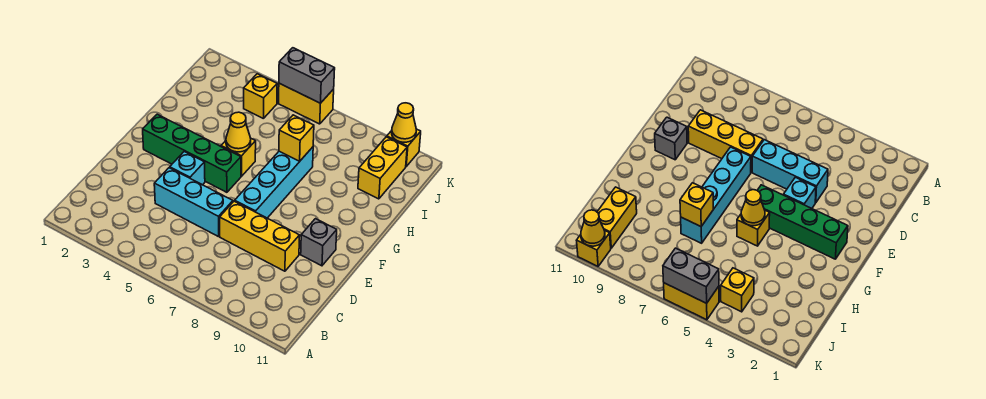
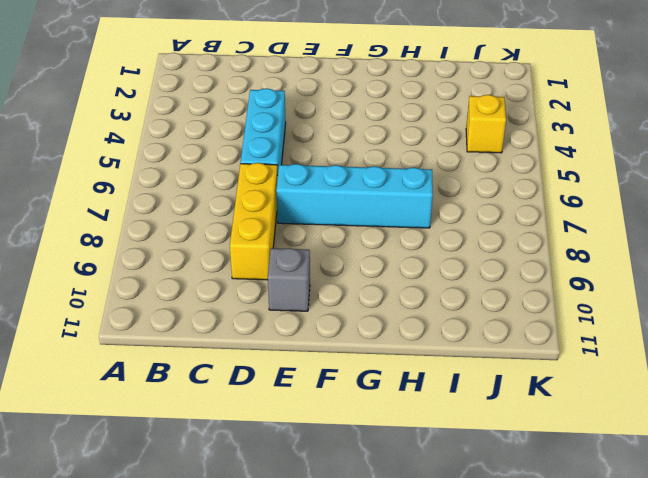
none -> cyan brick E4 level 1
none -> green brick F2:F5 level 1
none -> yellow brick G5 level 1

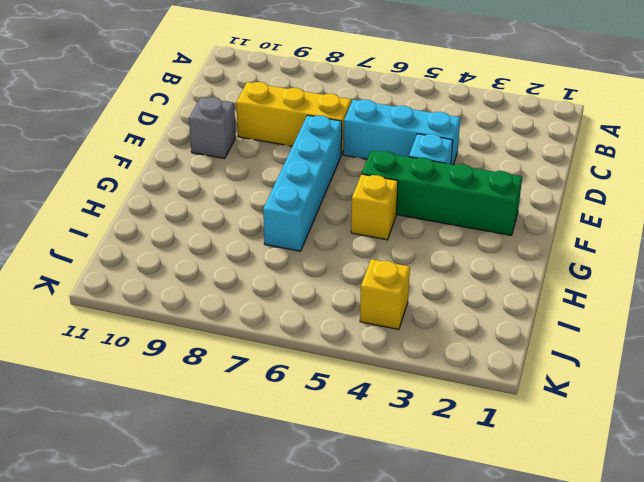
none -> yellow brick I10:J10 level 1
none -> yellow brick K5:K6 level 1
none -> yellow brick K10 level 1

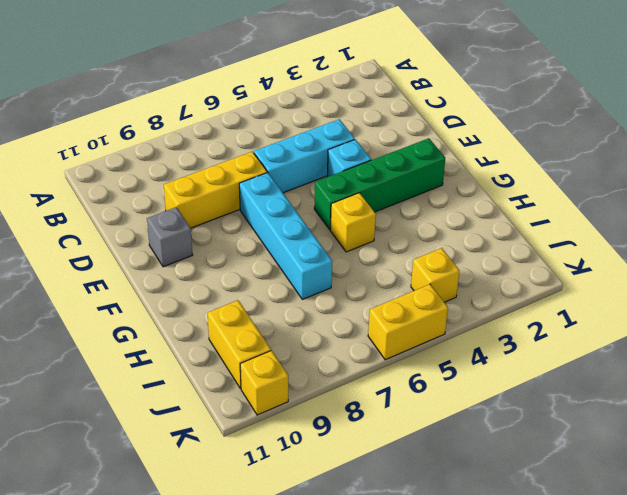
none -> yellow cone G5 level 2
none -> yellow brick H7 level 2
none -> grey brick K5:K6 level 2

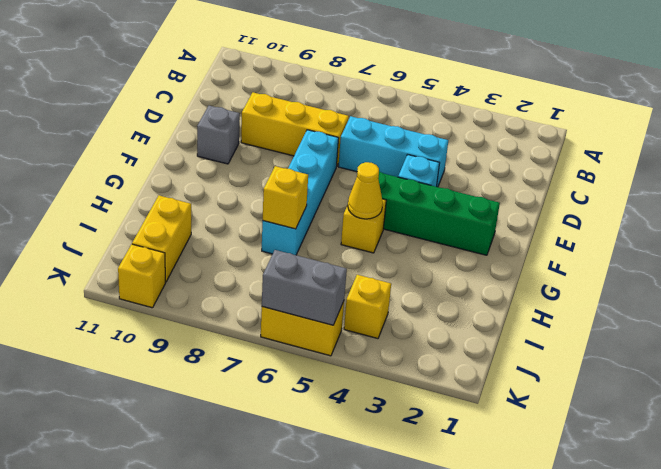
none -> yellow cone K10 level 2

